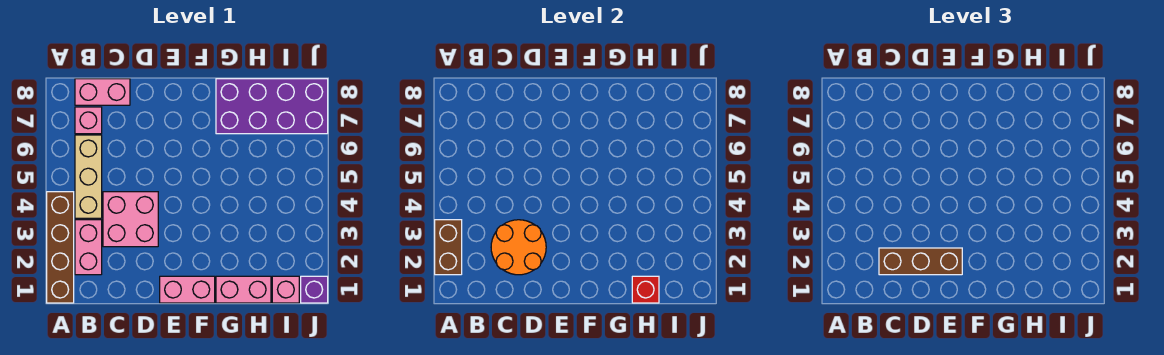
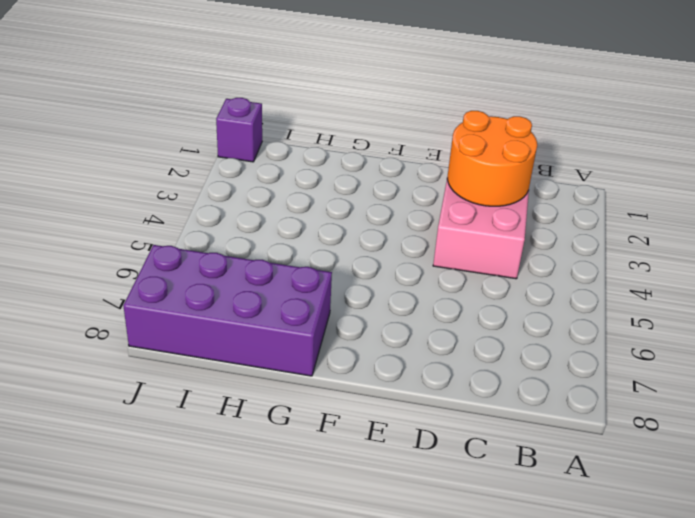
none -> brown brick A1:A4 level 1
none -> pink brick B2:B3 level 1
none -> tan brick B4:B6 level 1

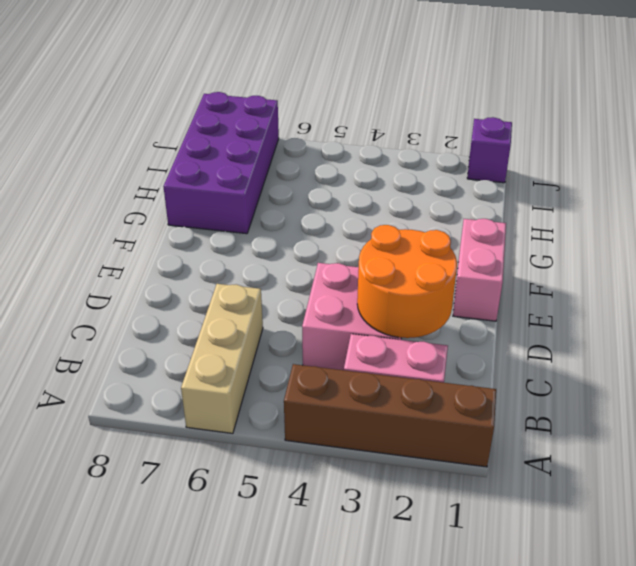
tan brick A6:C6 level 1 -> tan brick B4:B6 level 1
none -> pink brick B7 level 1
none -> pink brick B8:C8 level 1
none -> pink brick G1:H1 level 1

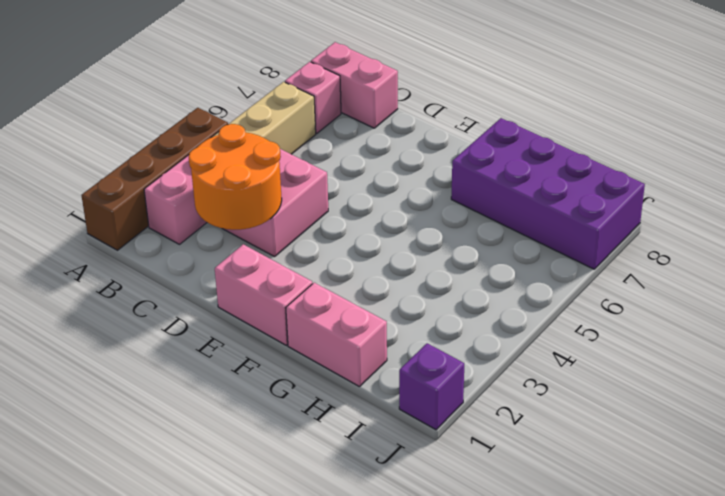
none -> pink brick I1 level 1
none -> brown brick A2:A3 level 2
none -> red brick H1 level 2

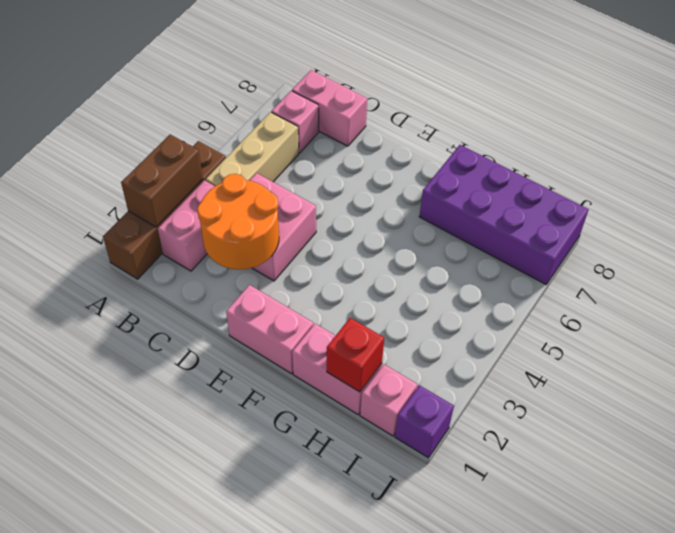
none -> brown brick C2:E2 level 3

